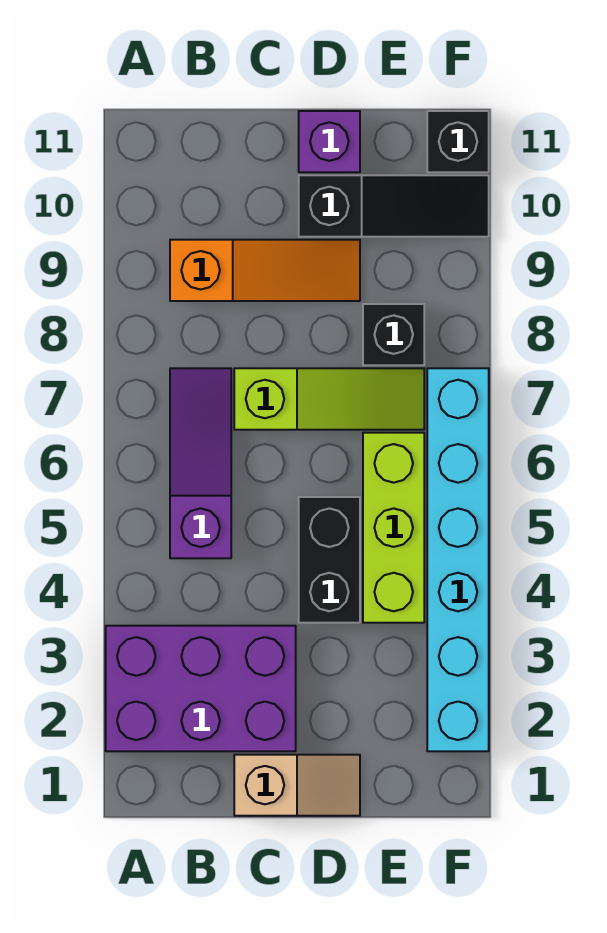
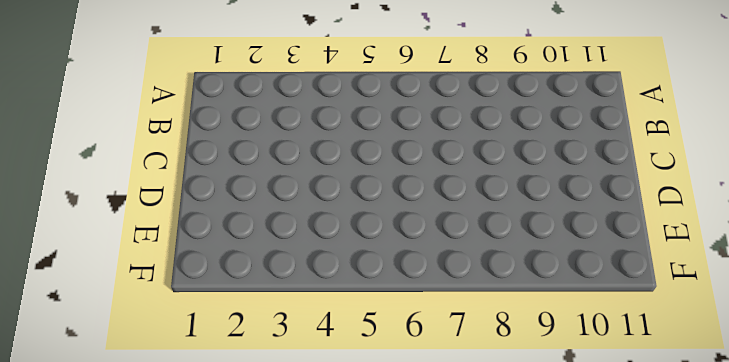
none -> purple brick A2:C3 level 1
none -> purple slope B5:B7 level 1 top 5
none -> orange slope B9:D9 level 1 top B

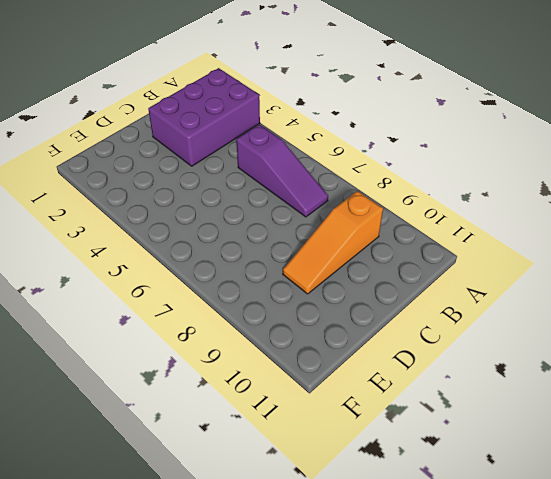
none -> tan slope C1:D1 level 1 top C
none -> lime slope C7:E7 level 1 top C
none -> black brick D4:D5 level 1

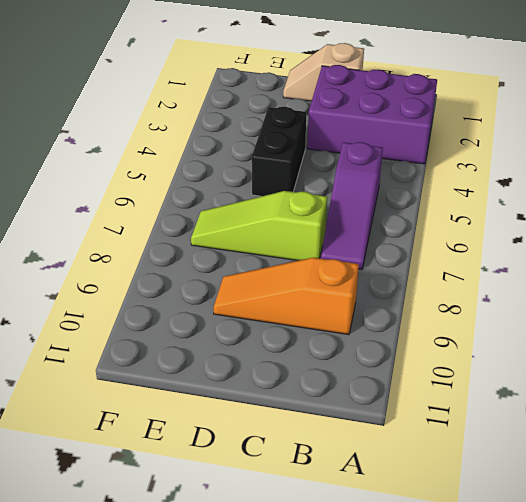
none -> black slope D10:F10 level 1 top D
none -> purple brick D11 level 1
none -> lime brick E4:E6 level 1

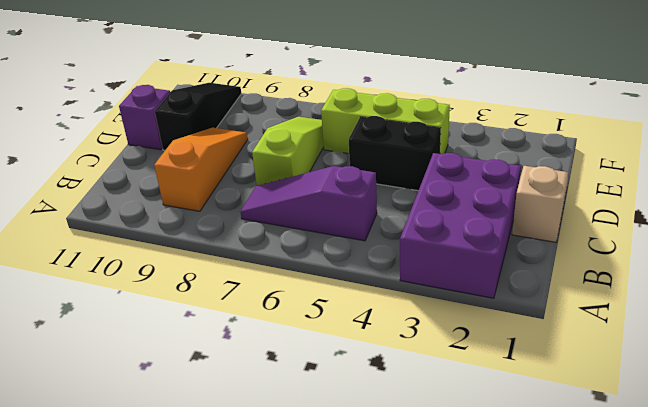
none -> black brick E8 level 1
none -> cyan brick F2:F7 level 1
none -> black brick F11 level 1

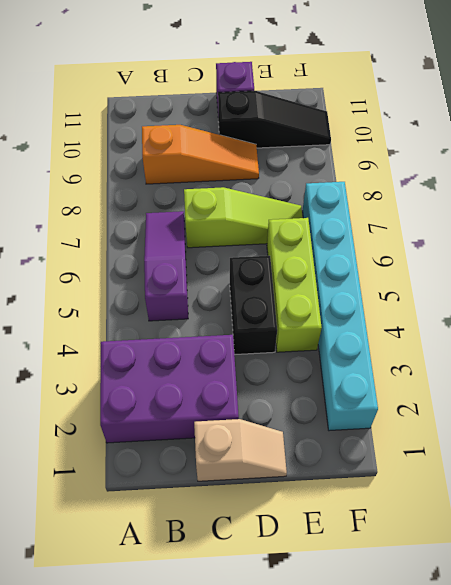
none -> black brick E8 level 1
none -> black brick F11 level 1

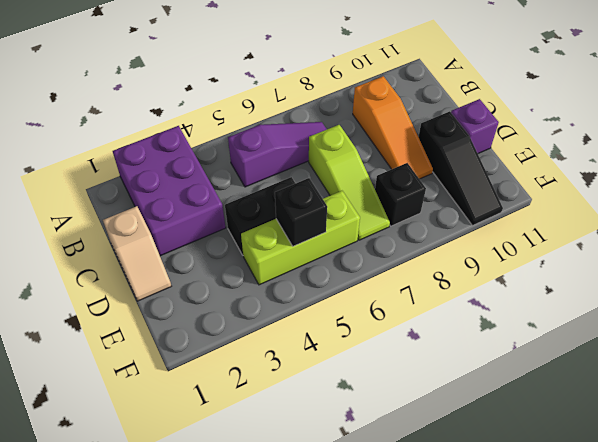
black brick E5 level 2 -> black brick F11 level 1
none -> cyan brick F2:F7 level 1

